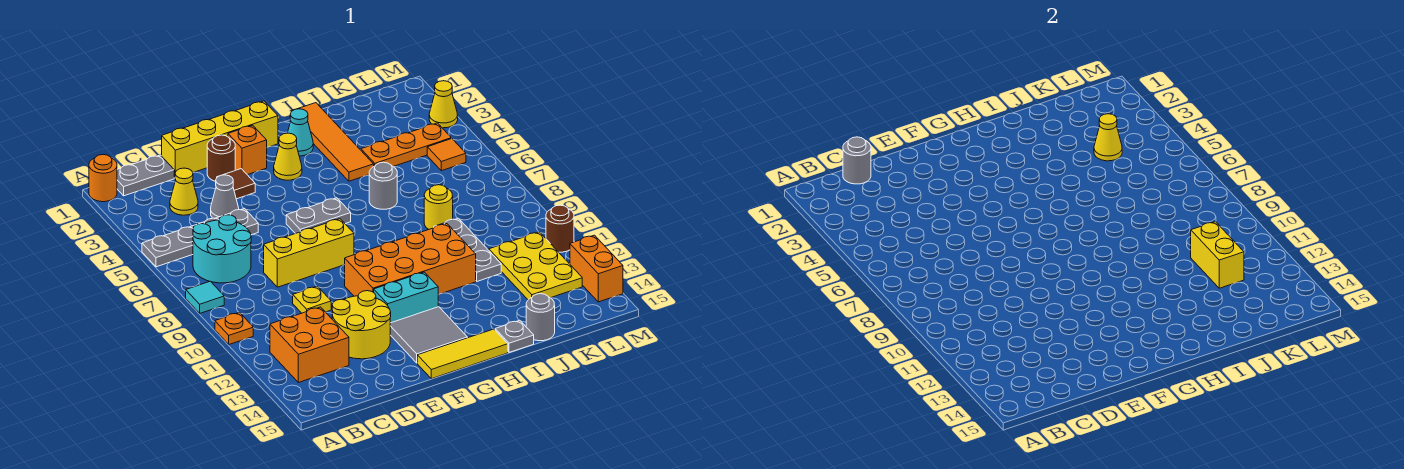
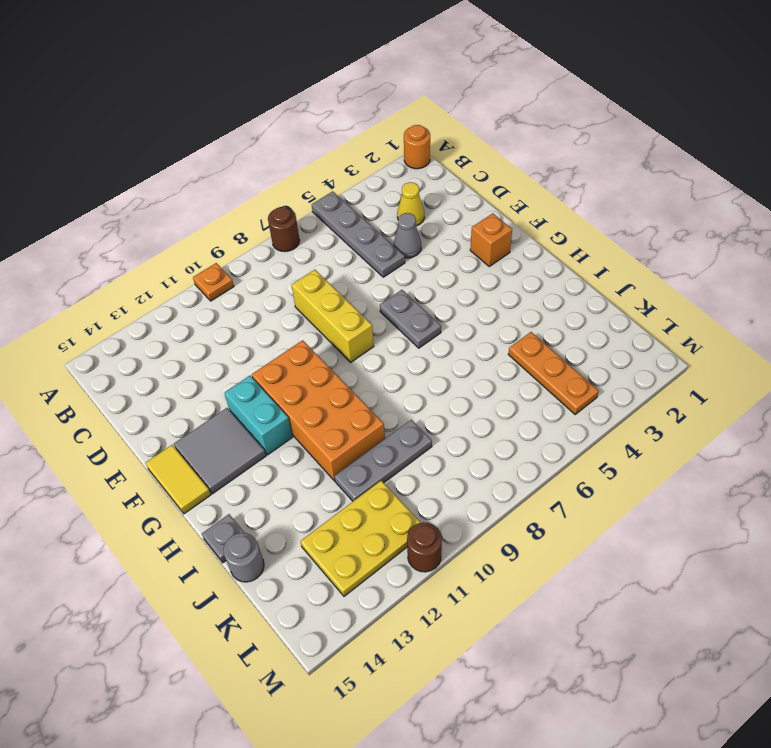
brown round brick A7 level 1 -> brown round brick E2 level 1
yellow tile F15:G15 level 1 -> yellow tile F15:H15 level 1
none -> cyan tile A8 level 1
none -> grey plate B1:C1 level 1
none -> cyan round brick B6:C7 level 1
none -> orange brick B12:C13 level 1

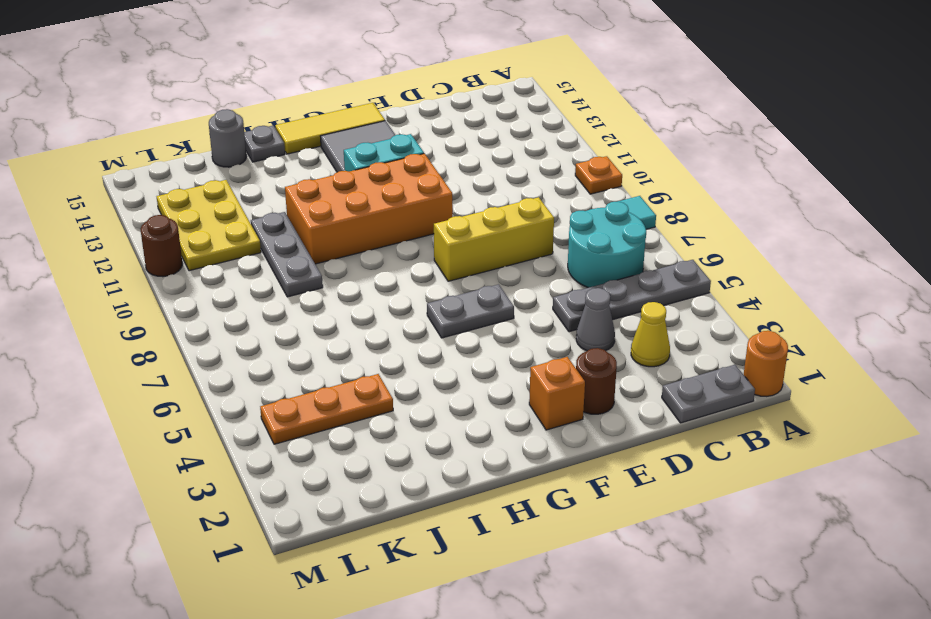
none -> orange brick B12:C13 level 1
none -> yellow brick D1:G1 level 1
none -> yellow plate D10 level 1
none -> yellow round brick D12:E13 level 1

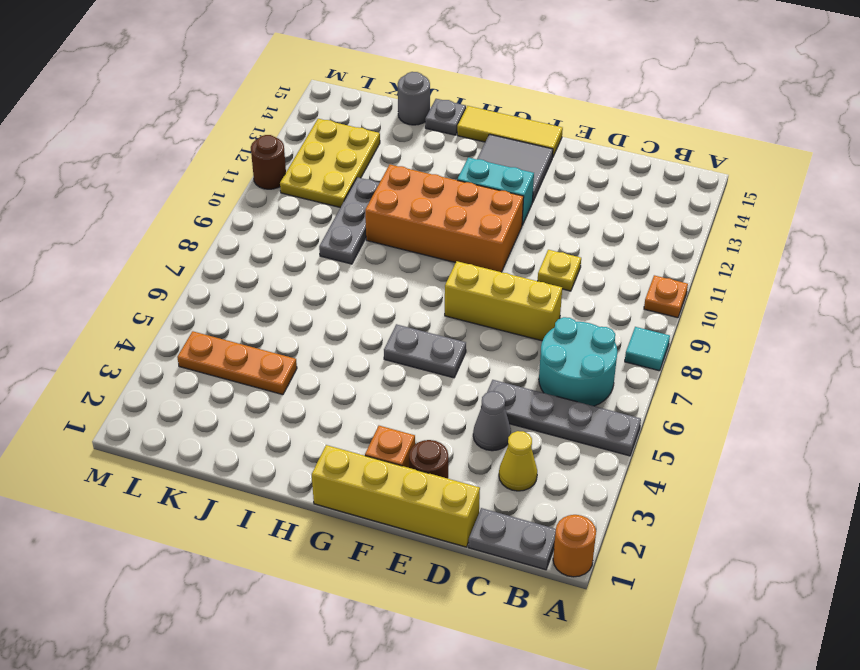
none -> orange brick B12:C13 level 1
none -> yellow round brick D12:E13 level 1
none -> brown tile E3 level 1
none -> yellow cone G3 level 1

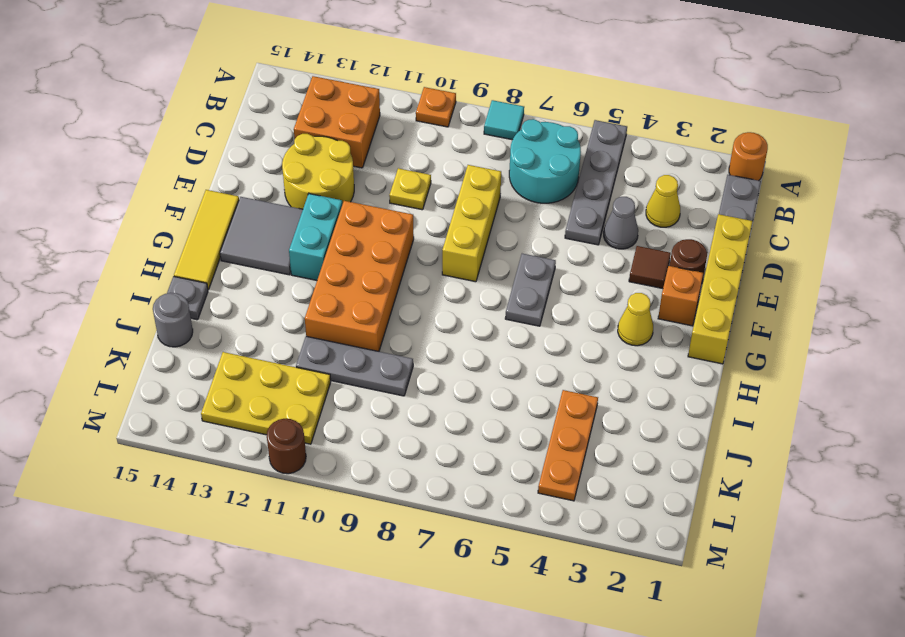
none -> cyan cone H2 level 1
none -> orange tile I1:I4 level 1
none -> grey round brick I6 level 1
none -> yellow round brick J8 level 1

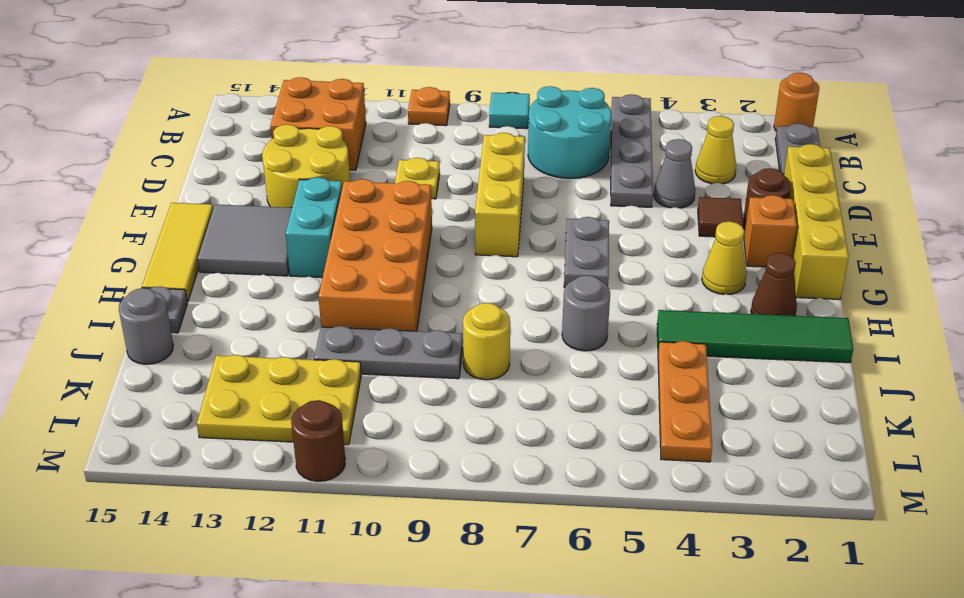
brown cone H2 level 1 -> cyan cone H2 level 1
green tile I1:I4 level 1 -> orange tile I1:I4 level 1
none -> orange tile L5 level 1
none -> yellow cone M3 level 1
none -> orange brick M13:M14 level 1
none -> grey round brick C1 level 2

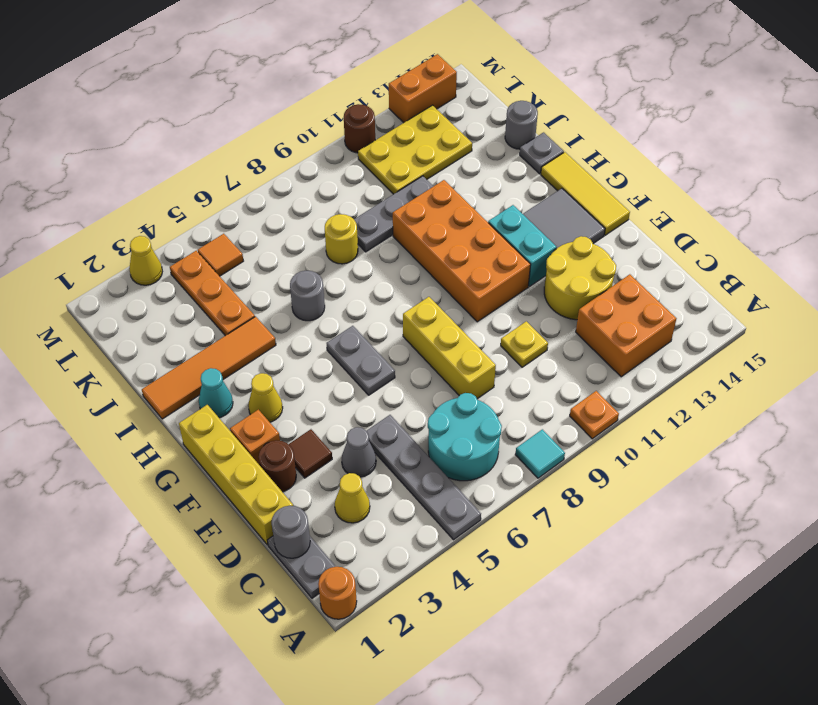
none -> yellow cone K4 level 2
none -> yellow brick K11:K12 level 2

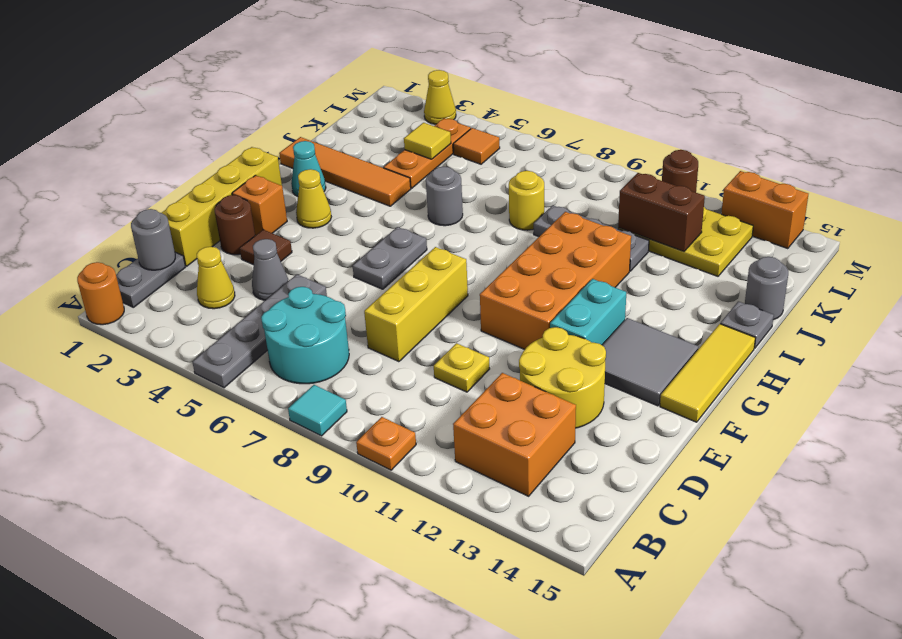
yellow tile K4 level 2 -> yellow cone K4 level 2
brown brick K11:K12 level 2 -> yellow brick K11:K12 level 2

